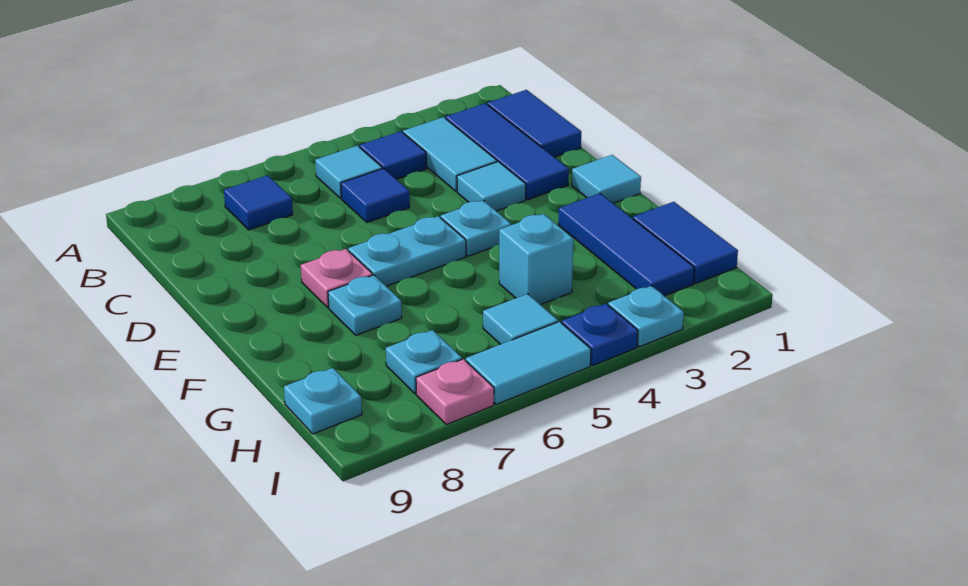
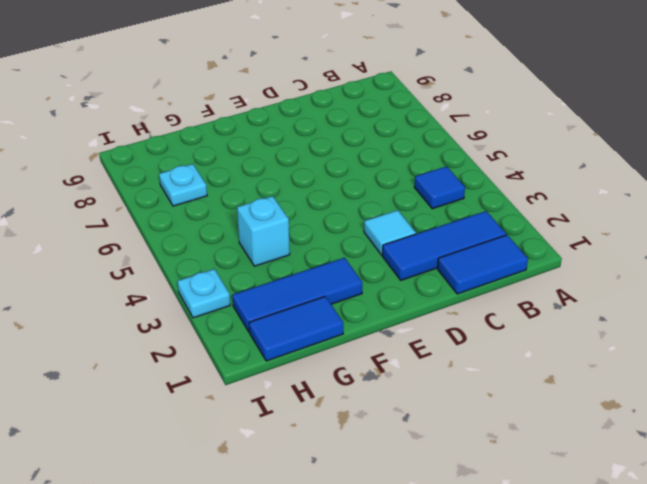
none -> cyan tile B3:C3 level 1
none -> cyan tile B5 level 1
none -> blue tile B7 level 1

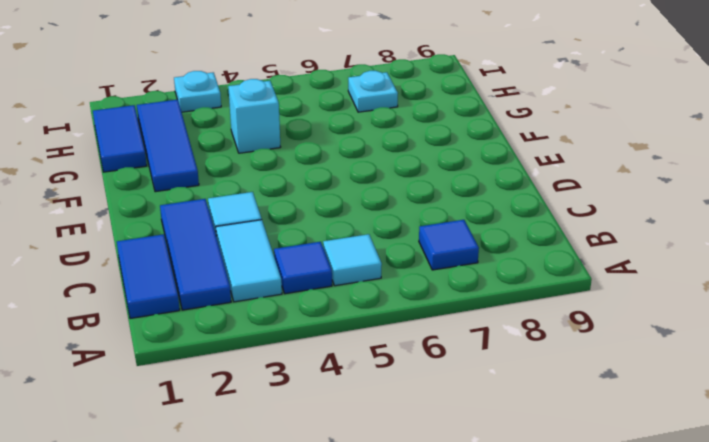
none -> blue tile C5 level 1
none -> cyan tile E1 level 1
none -> cyan plate E4 level 1

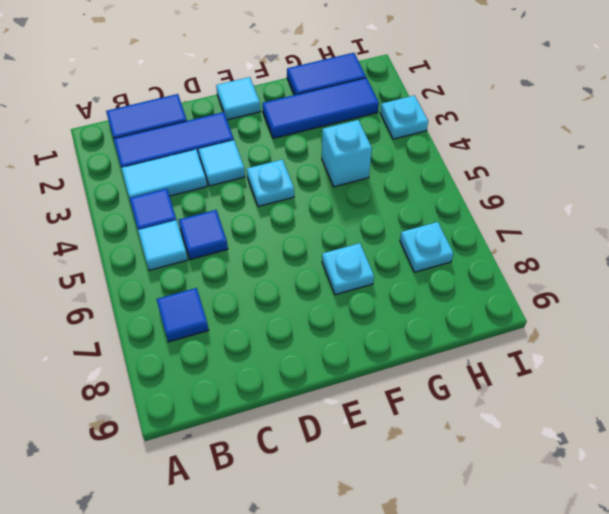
none -> cyan plate E5:E6 level 1
none -> pink plate E7 level 1
none -> cyan tile H5 level 1

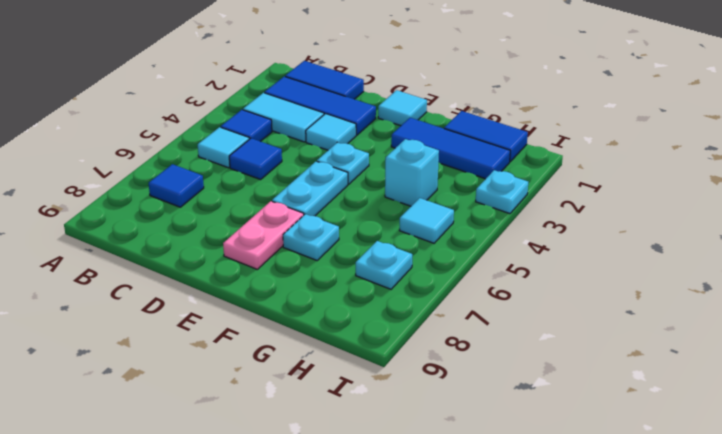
pink plate E7:E8 level 1 -> pink plate E7 level 1
none -> cyan plate H9 level 1
none -> blue plate I4 level 1
none -> cyan tile I5:I6 level 1

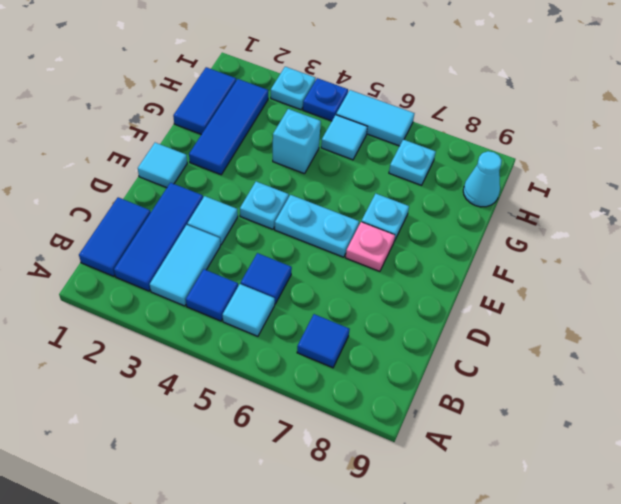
cyan cone H9 level 1 -> cyan plate H9 level 1
none -> pink plate I7 level 1

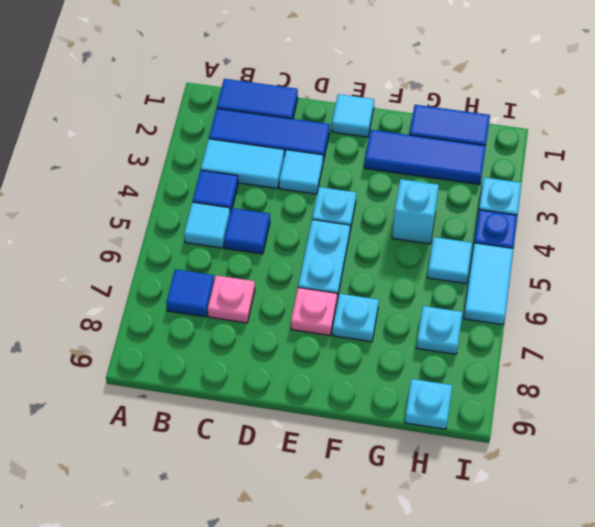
pink plate C7 level 1 -> pink plate I7 level 1

